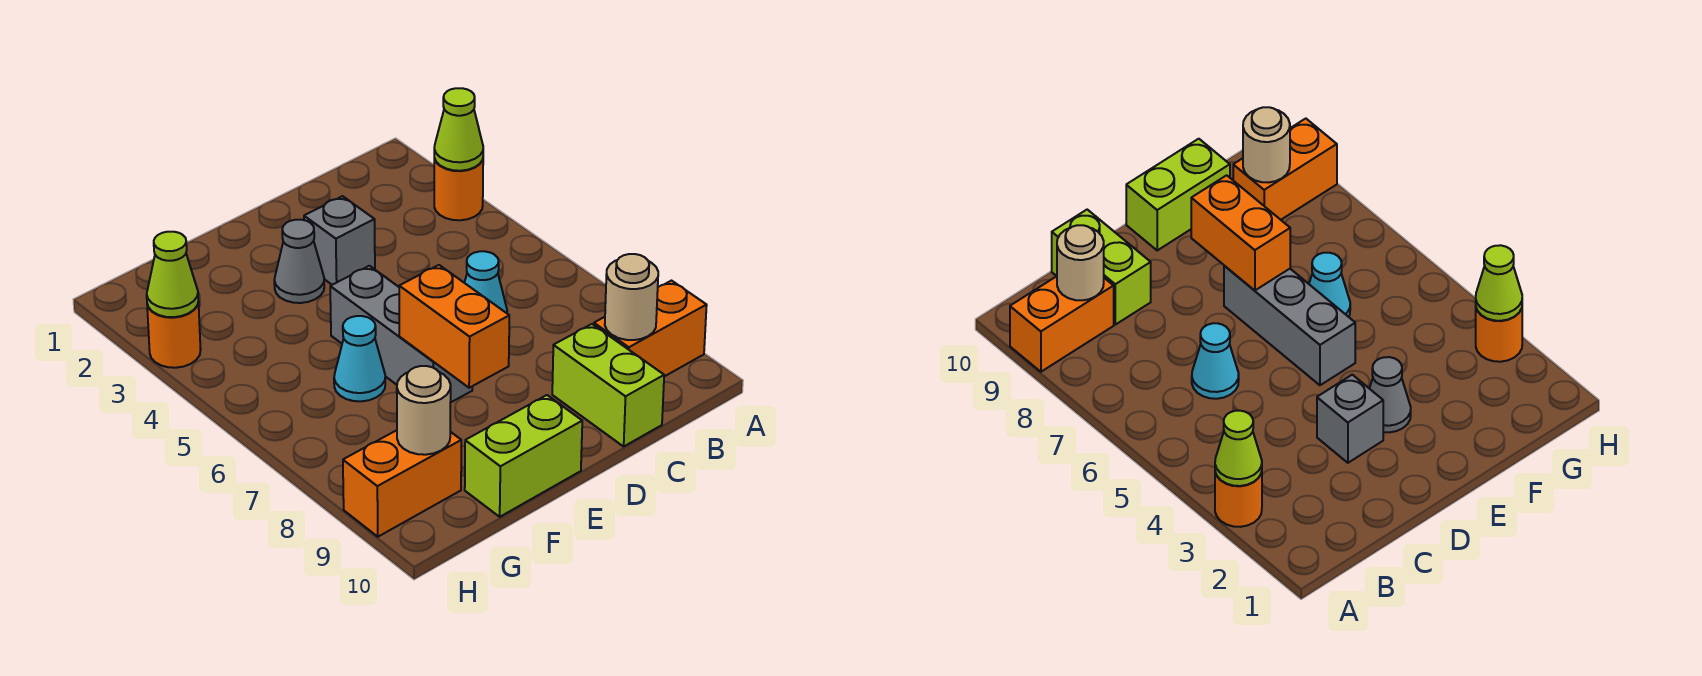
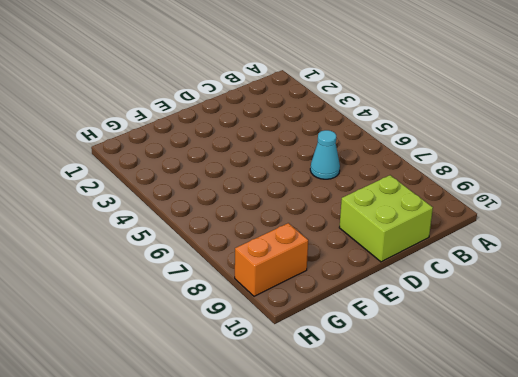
lime brick C9:D10 level 1 -> lime brick C9:C10 level 1
none -> orange round brick A3 level 1
none -> orange brick A9:B9 level 1
none -> grey brick D3 level 1

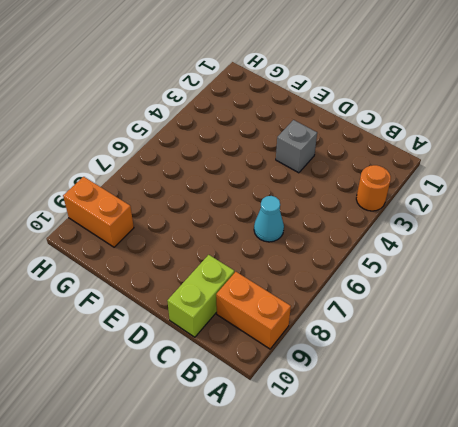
none -> grey cone E3 level 1
none -> grey brick E5:E7 level 1
none -> lime brick E10:F10 level 1

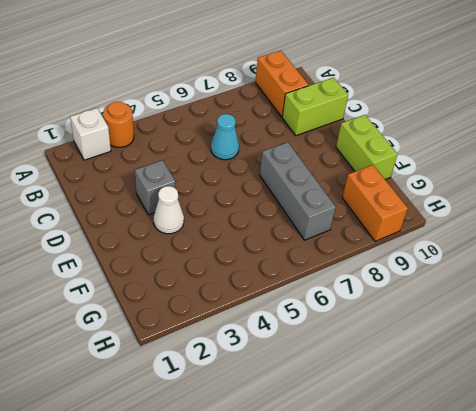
white brick A2 level 1 -> none
white cone E3 level 1 -> grey cone E3 level 1
grey brick E7:G7 level 1 -> grey brick E5:E7 level 1
none -> cyan cone F6 level 1
none -> orange round brick H3 level 1
none -> lime cone A3 level 2

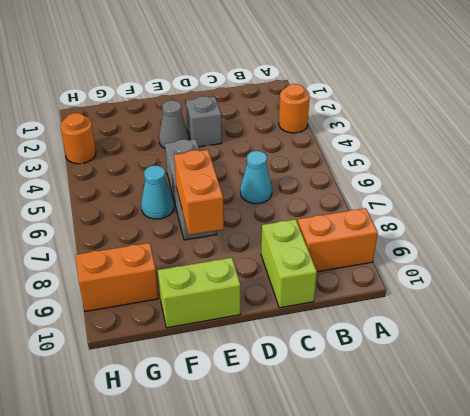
none -> lime cone A3 level 2
none -> tan round brick B9 level 2
none -> tan round brick G9 level 2

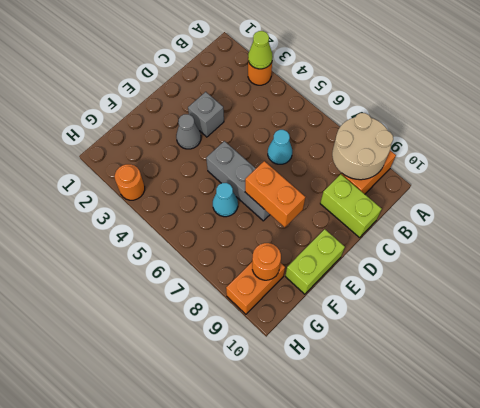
tan round brick A8:B9 level 2 -> tan round brick B9 level 2
orange round brick G9 level 2 -> tan round brick G9 level 2
none -> lime cone H3 level 2

